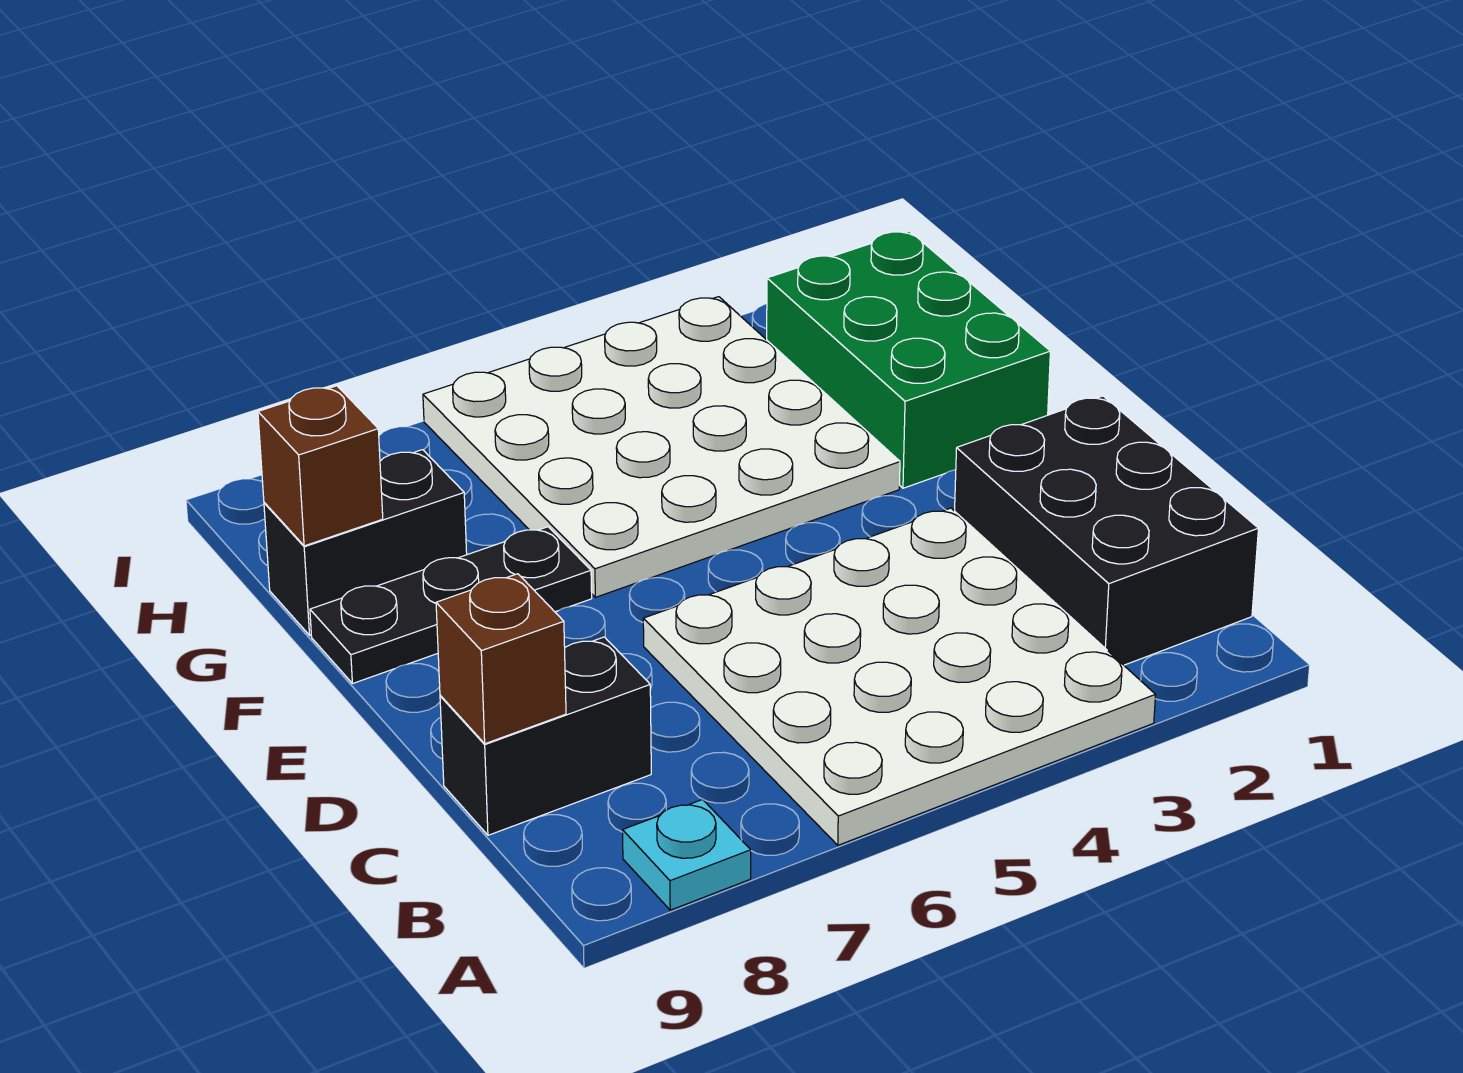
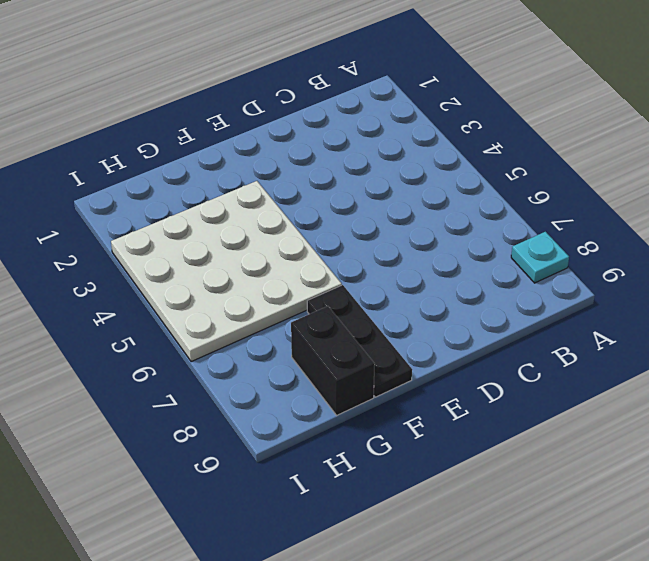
none -> white plate A3:D6 level 1
none -> black brick B1:D2 level 1

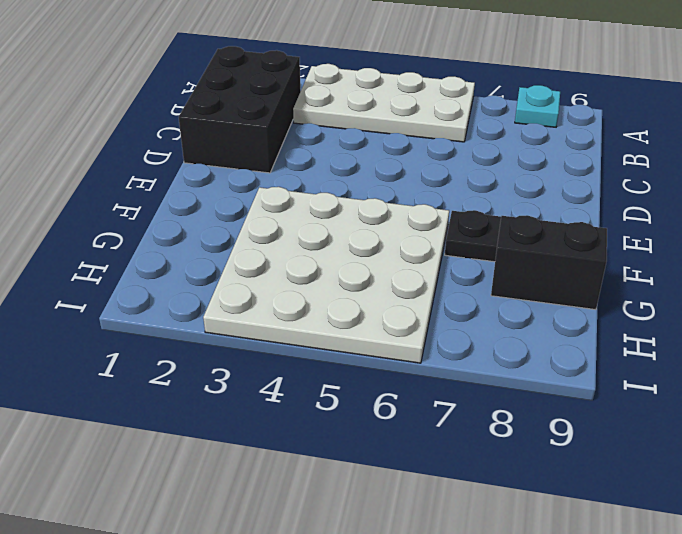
white plate A3:B6 level 1 -> white plate A3:D6 level 1
none -> black brick C8:C9 level 1
none -> green brick F1:H2 level 1

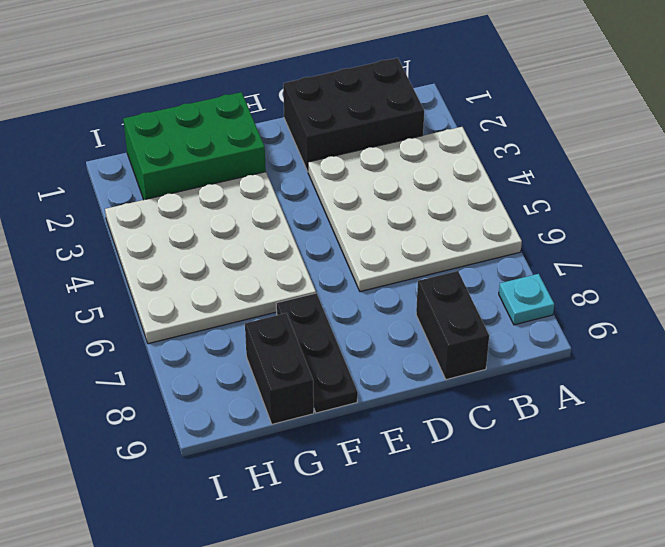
none -> brown brick C9 level 2
none -> brown brick G9 level 2

